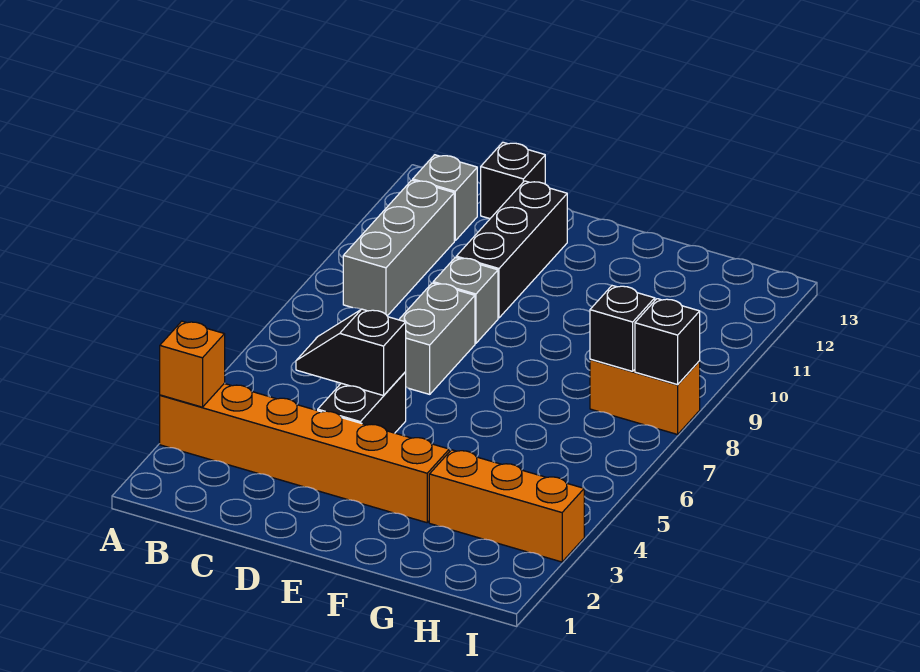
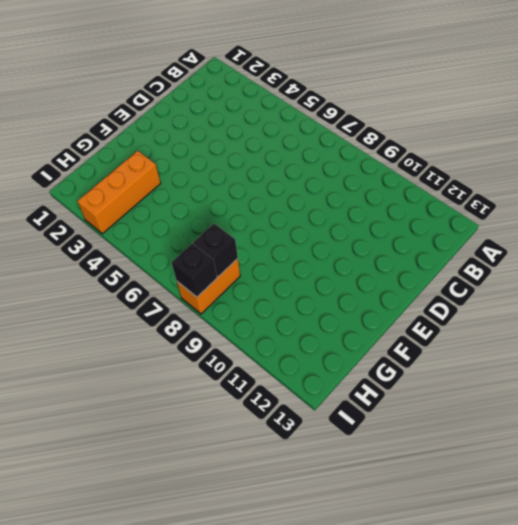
none -> orange brick A3:F3 level 1
none -> grey brick B9:B11 level 1
none -> grey brick B12 level 1

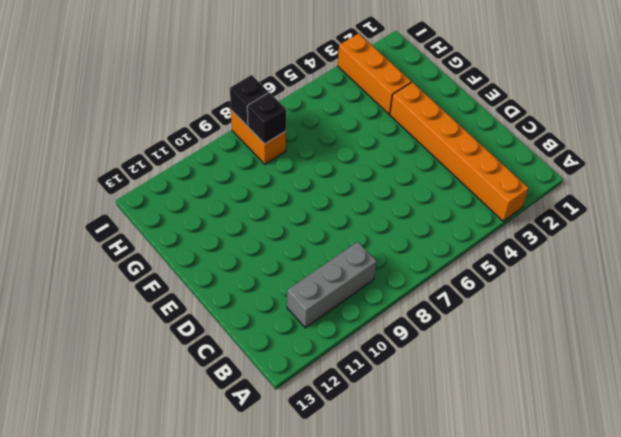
none -> grey brick B12 level 1
none -> black brick C13 level 1
none -> black brick D4:D5 level 1

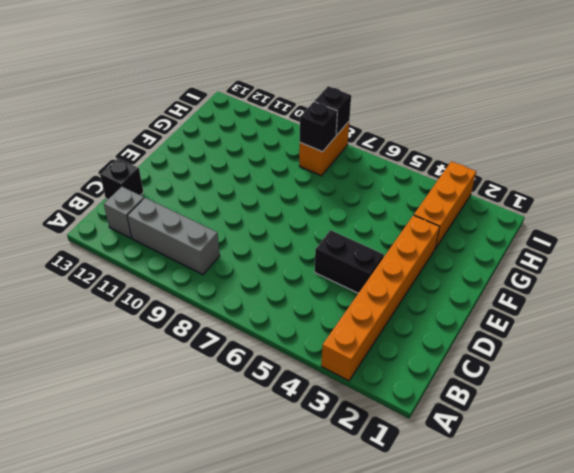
none -> grey brick D7:D8 level 1
none -> grey brick D9 level 1
none -> black brick D10:D12 level 1

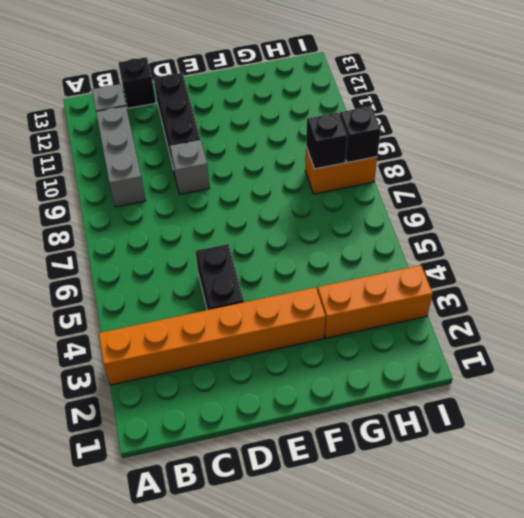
none -> grey brick D7:D8 level 1
none -> orange brick A3 level 2
none -> black slope C5:D5 level 2 top D

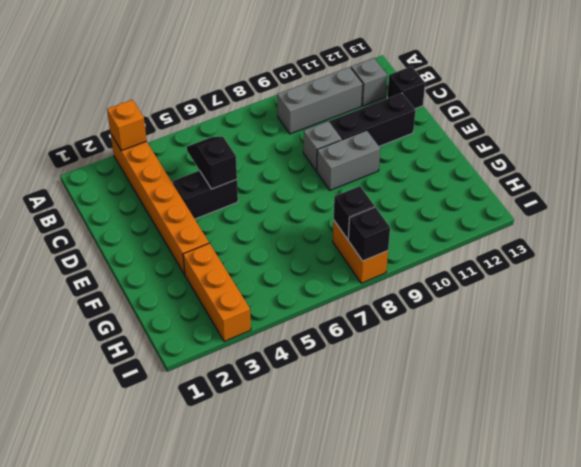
grey brick E9:E10 level 1 -> grey brick D7:D8 level 1

